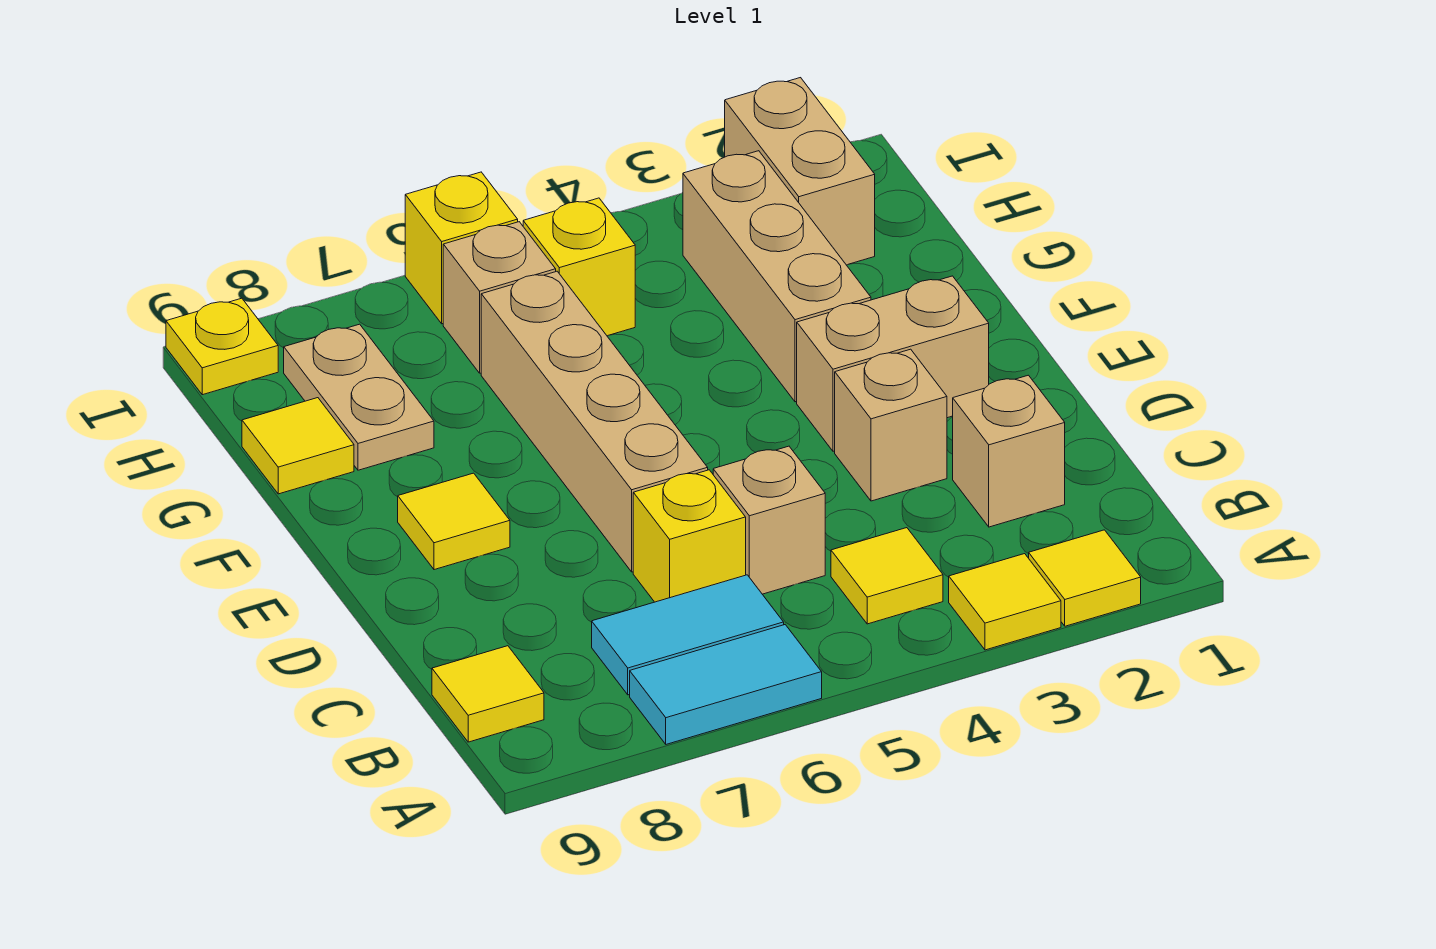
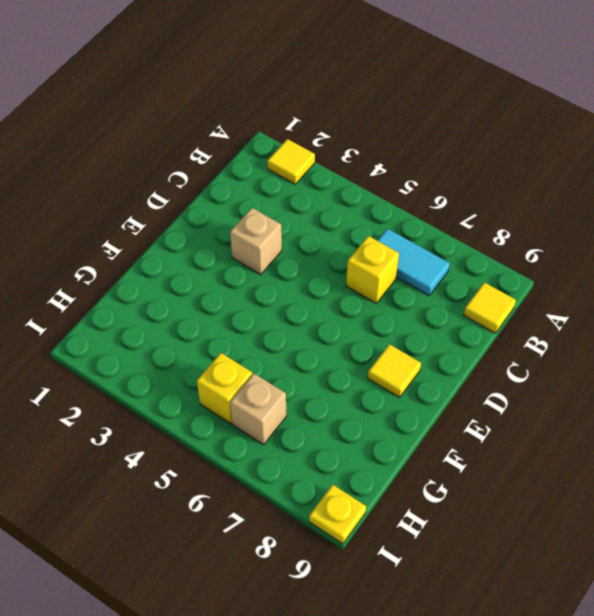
none -> yellow tile A3 level 1
none -> cyan tile A6:A7 level 1
none -> yellow tile B4 level 1

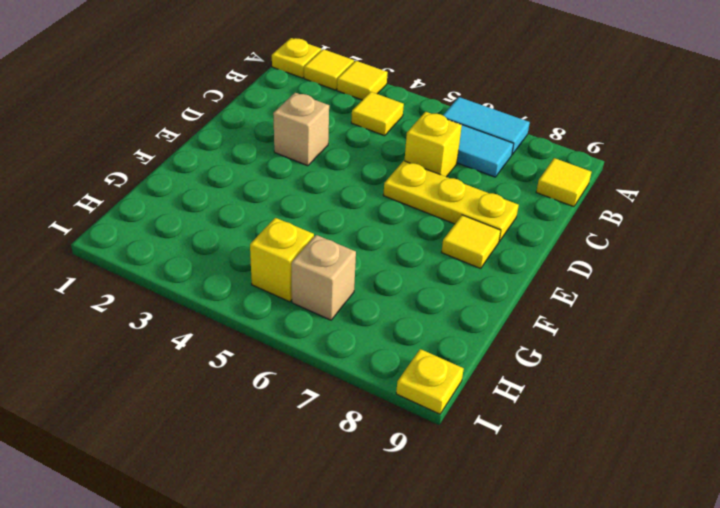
yellow plate A1 level 1 -> none
yellow plate D6:D8 level 1 -> tan brick D6:G6 level 1
none -> tan brick C2 level 1
none -> tan brick C5 level 1
none -> tan brick E2:E3 level 1

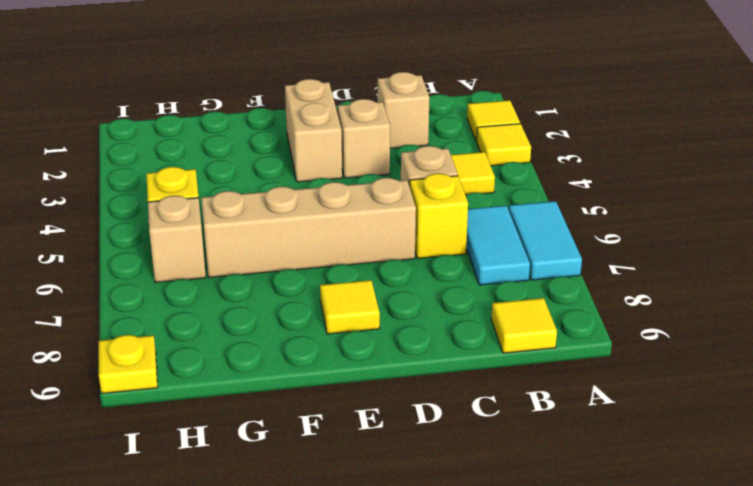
none -> tan brick F3:H3 level 1
none -> tan plate G8:H8 level 1
none -> yellow tile G9 level 1

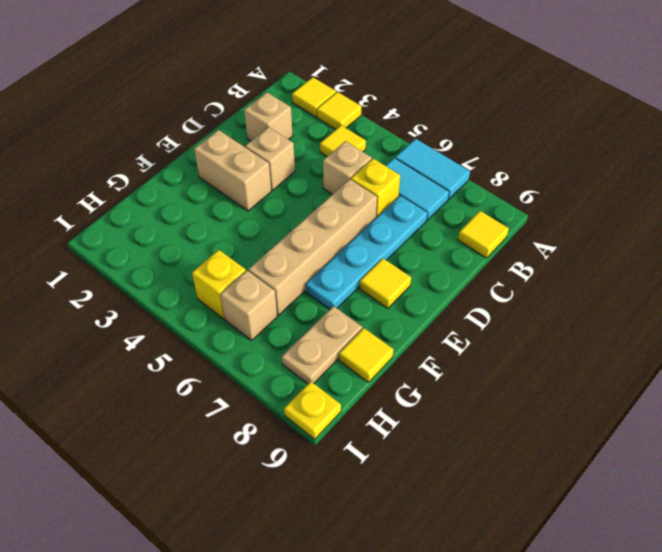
cyan plate C7:F7 level 1 -> none
none -> tan brick F3:H3 level 1
none -> tan brick H2:I2 level 1
none -> yellow brick I6 level 1

